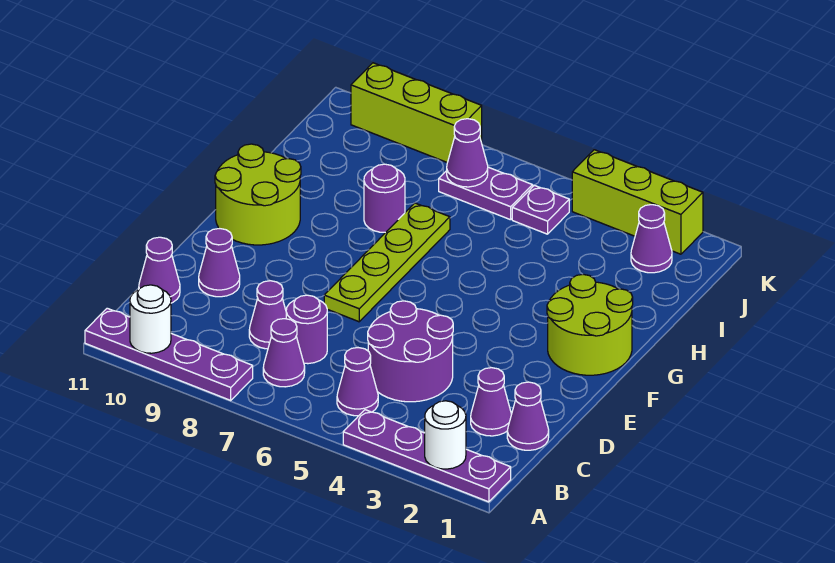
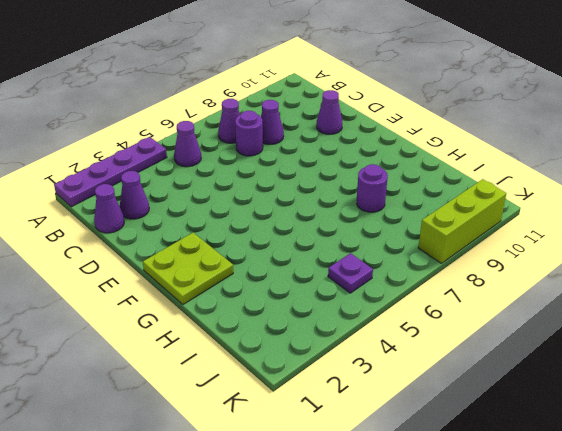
lime plate F1:G2 level 1 -> lime round brick F1:G2 level 1
none -> purple plate A8:A11 level 1
none -> purple round brick C4:D5 level 1
none -> purple cone C11 level 1

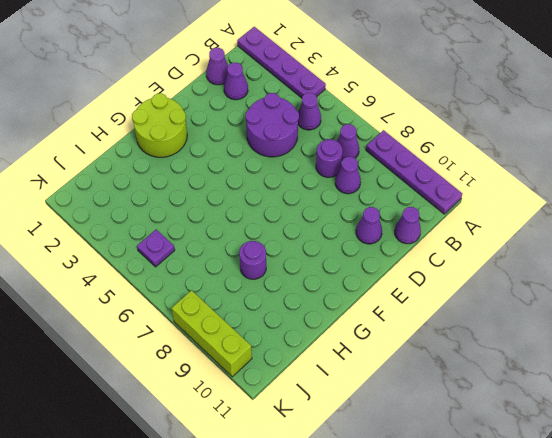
none -> lime plate E7:H7 level 1
none -> lime round brick F10:G11 level 1
none -> purple cone J2 level 1

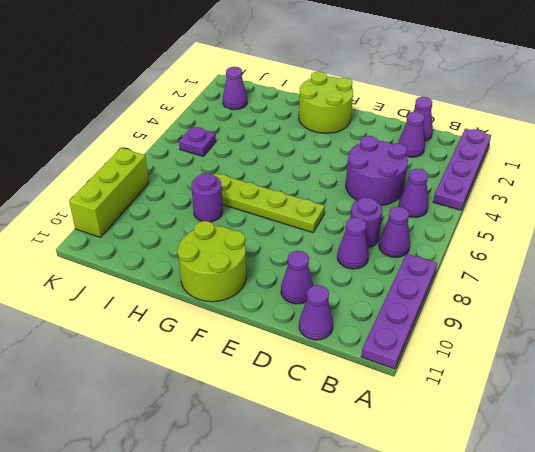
none -> purple plate J6:J7 level 1
none -> lime brick K2:K4 level 1
none -> white round brick A2 level 2

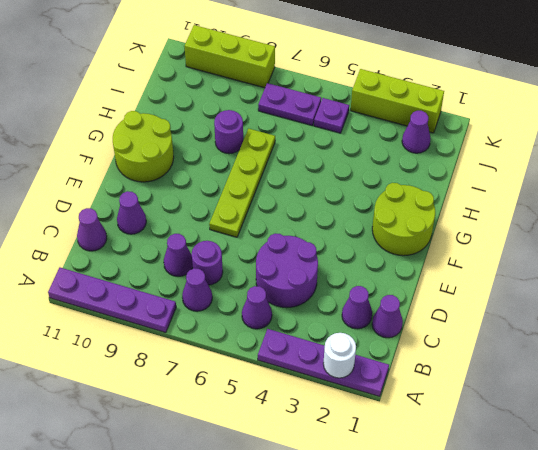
none -> white round brick A10 level 2
none -> purple cone J7 level 2

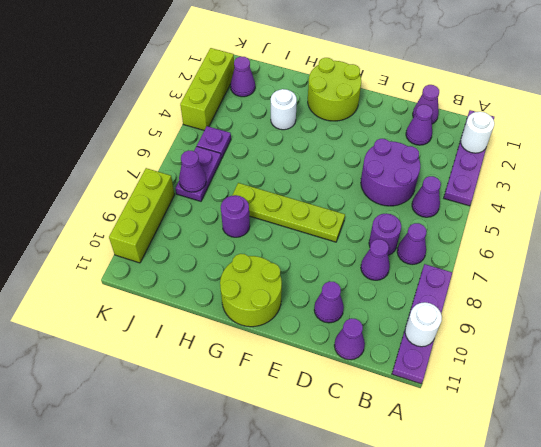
white round brick H3 level 1 -> none

